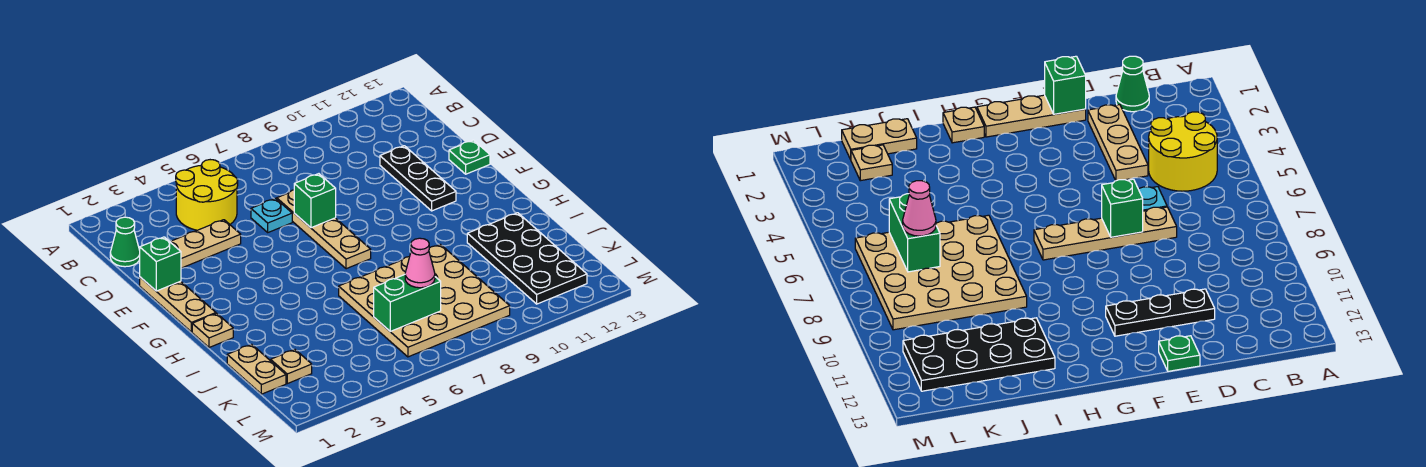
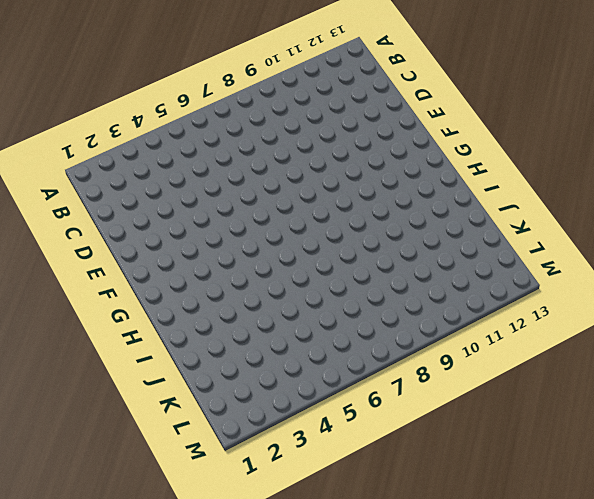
none -> yellow round brick B4:C5 level 1
none -> green cone C1 level 1
none -> tan plate D2:D4 level 1

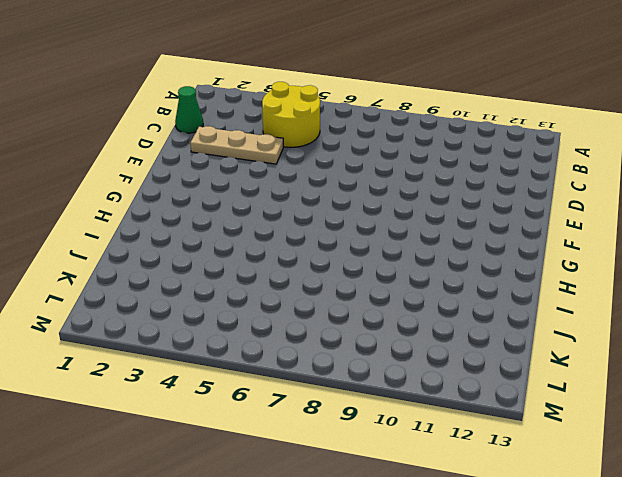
none -> cyan plate D6 level 1
none -> tan plate D7:G7 level 1
none -> black plate D11:F11 level 1

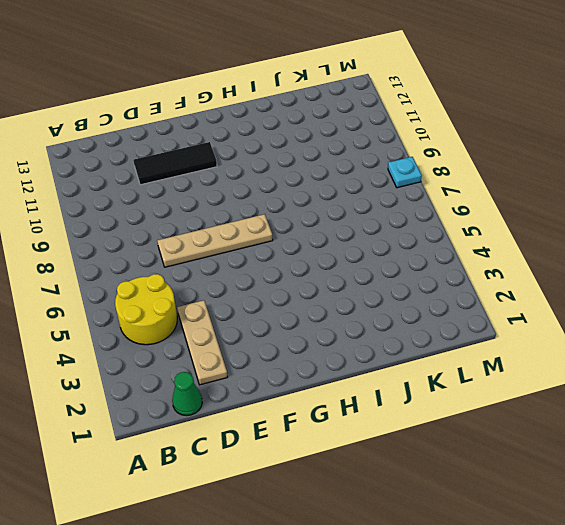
black tile D11:F11 level 1 -> black plate D11:F11 level 1
cyan plate M8 level 1 -> cyan plate D6 level 1
none -> tan plate E1:G1 level 1
none -> green plate E13 level 1
none -> tan plate H1 level 1

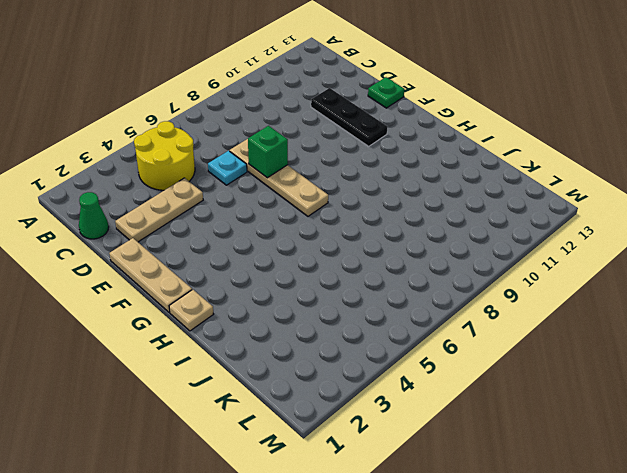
none -> tan plate I6:L9 level 1
none -> black plate I11:L12 level 1
none -> tan plate J1:K1 level 1

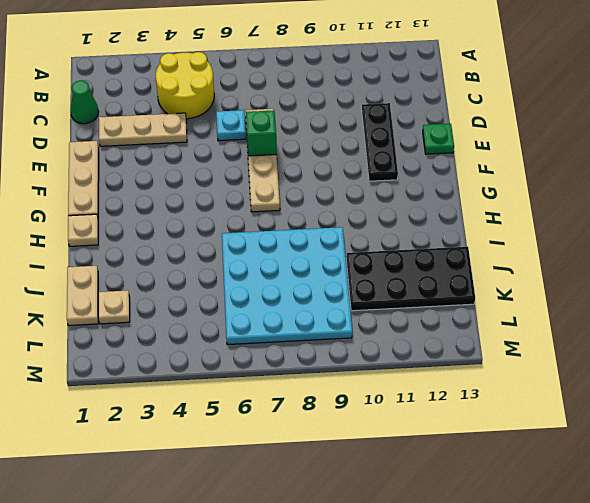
cyan plate I6:L9 level 1 -> tan plate I6:L9 level 1
black plate J10:K13 level 1 -> black plate I11:L12 level 1
none -> green brick E1 level 2
none -> green brick K6:K7 level 2
none -> pink cone K7 level 3

